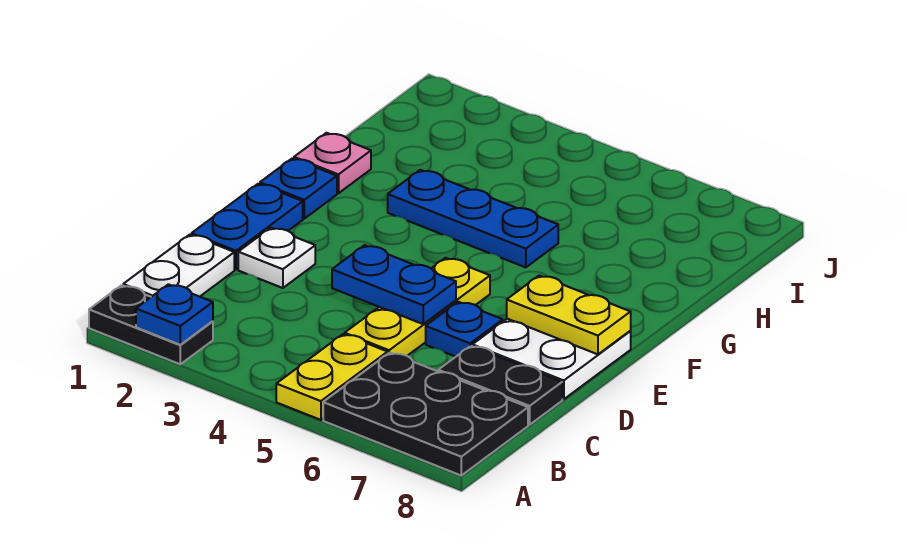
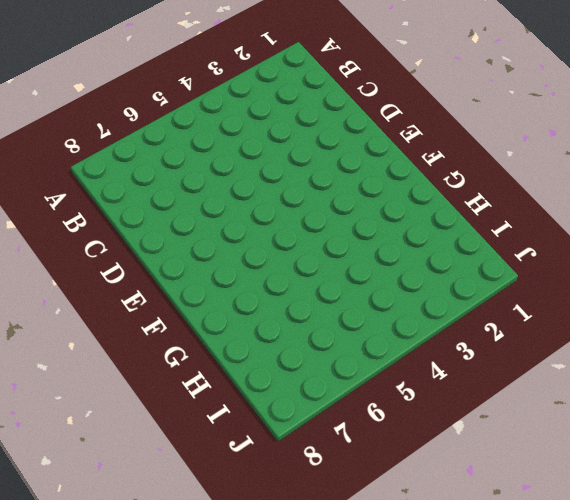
none -> black plate A1:A2 level 1
none -> yellow plate A5:B5 level 1
none -> black plate A6:B8 level 1

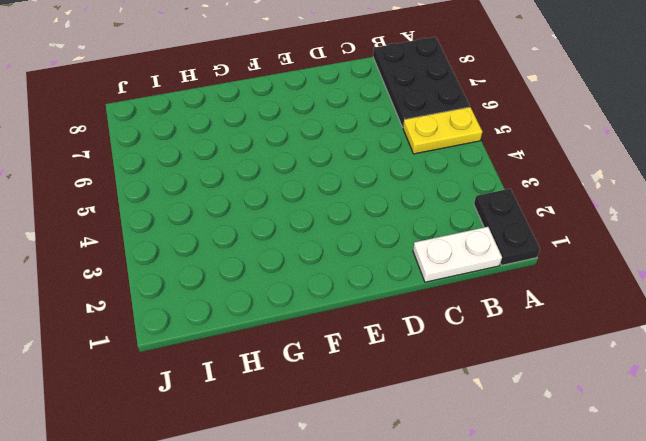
none -> yellow plate C5:E5 level 1
none -> black plate C7:C8 level 1
none -> blue plate D1:E1 level 1

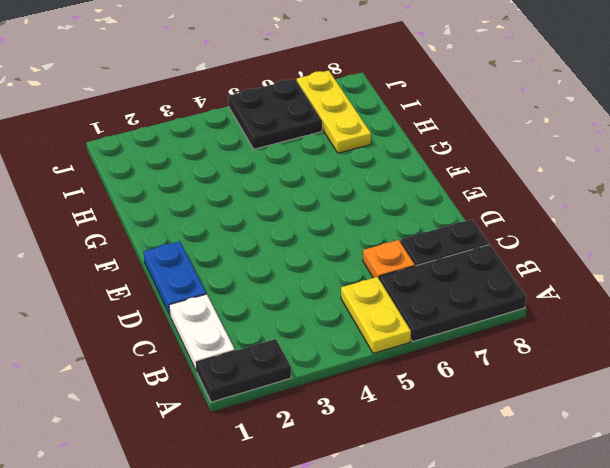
orange plate C6 level 1 -> none
yellow plate H7:J7 level 1 -> yellow plate C5:E5 level 1
black plate I5:J6 level 1 -> none
none -> white plate D2 level 1
none -> blue plate D6 level 1
none -> white plate D7:E8 level 1

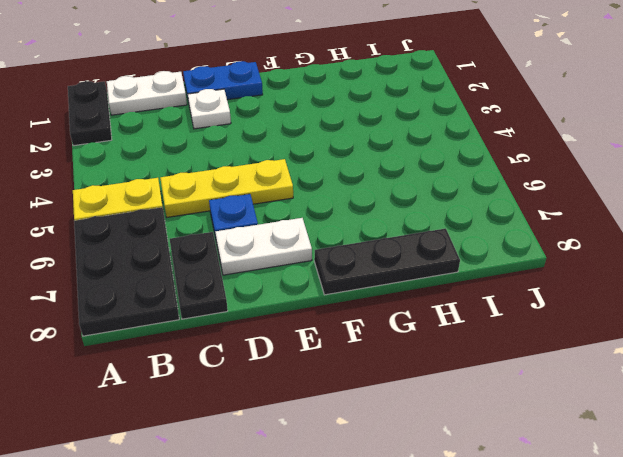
white plate D7:E7 level 1 -> white plate D7:E8 level 1
black plate F8:H8 level 1 -> none
none -> blue plate F1 level 1
none -> pink plate G1 level 1
none -> blue plate G3:G5 level 1

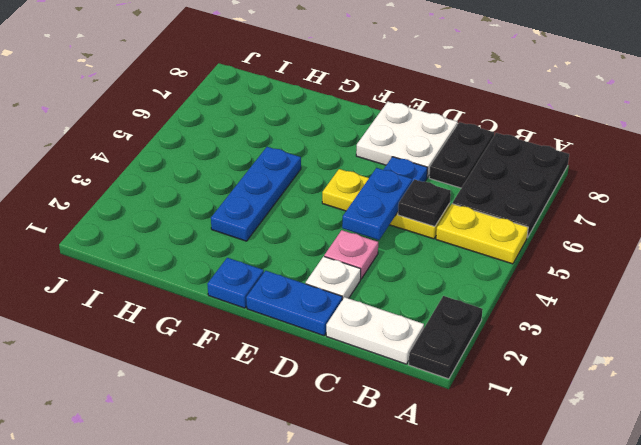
black plate C5 level 2 -> none
pink plate D3 level 1 -> pink plate G1 level 1
none -> blue plate A2 level 2
none -> yellow plate E7:E8 level 2

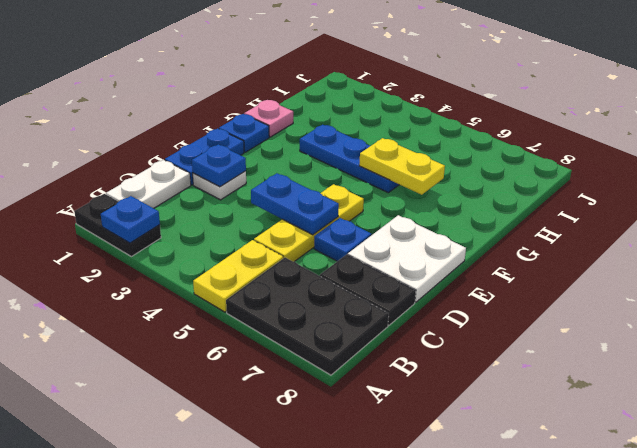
blue plate D2 level 2 -> none
yellow plate G5:G6 level 2 -> yellow plate E7:E8 level 2

